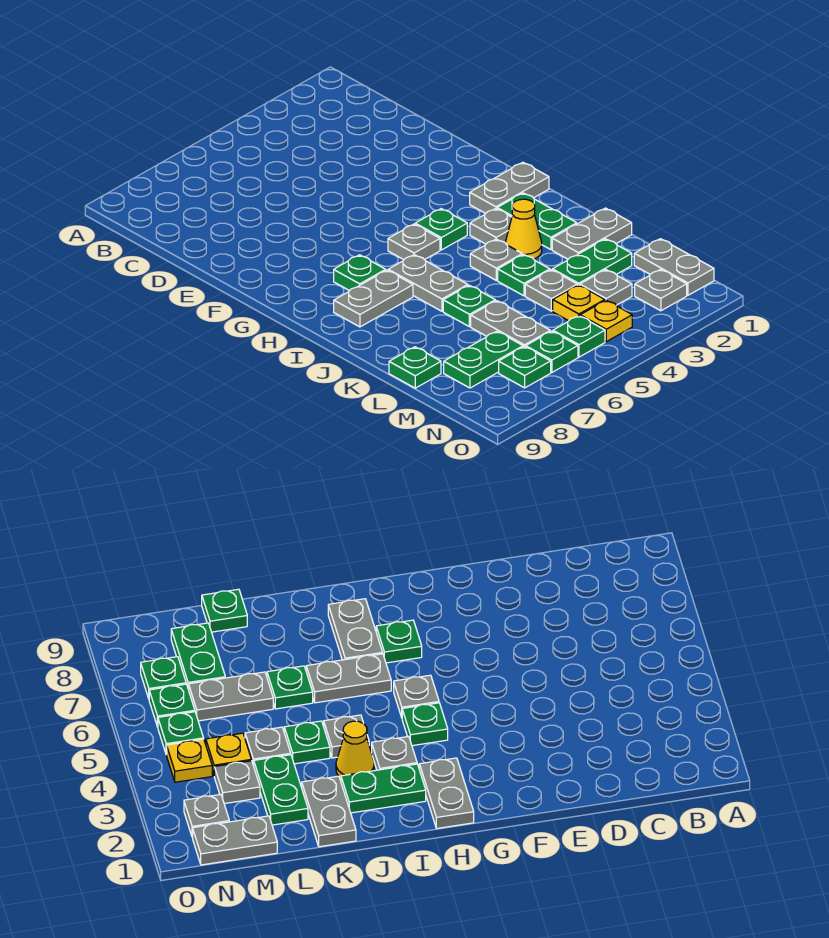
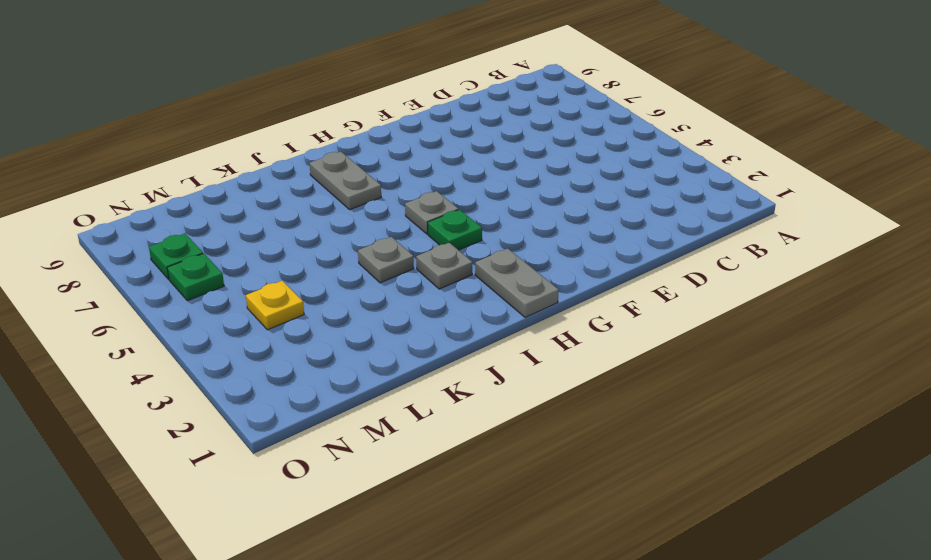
none -> green plate H7 level 1
none -> green plate I2:J2 level 1
none -> grey plate I6:J6 level 1

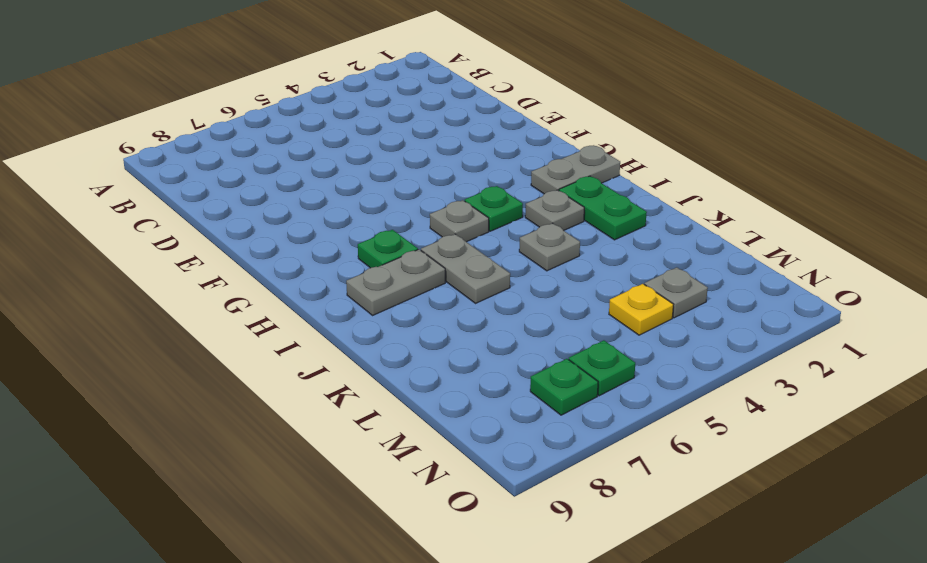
none -> yellow cone J3 level 1
none -> grey plate K1:K2 level 1
none -> green plate K4 level 1

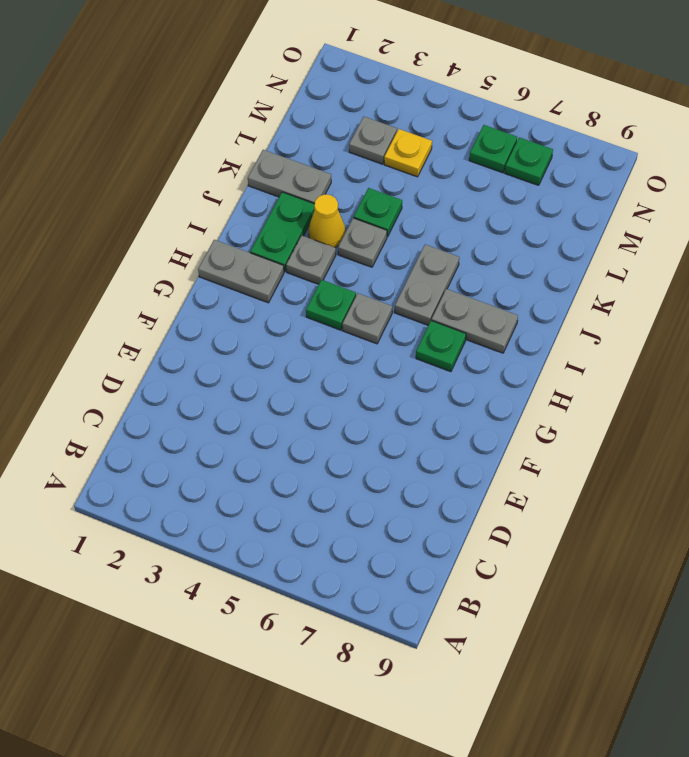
none -> green plate K6 level 1
none -> green plate L2:L3 level 1
none -> grey plate L4 level 1

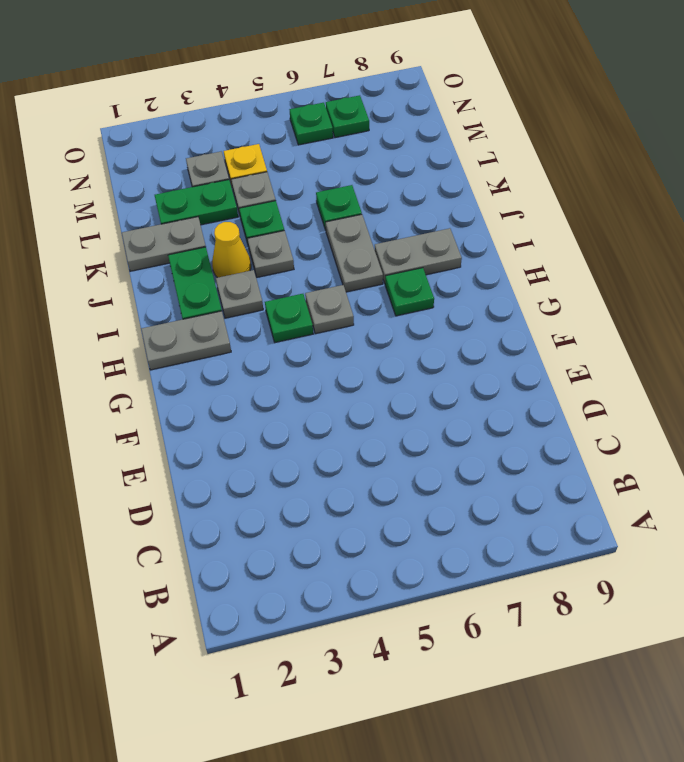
none -> grey plate L6:M6 level 1
none -> green plate L9 level 1
none -> grey plate M1:N1 level 1

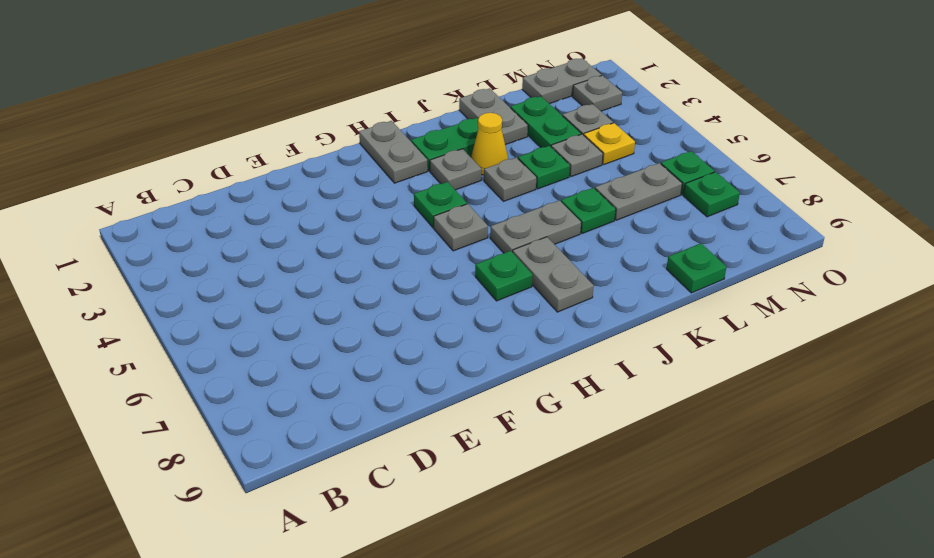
none -> green plate M7:M8 level 1
none -> yellow plate N4 level 1
none -> green plate N5 level 1

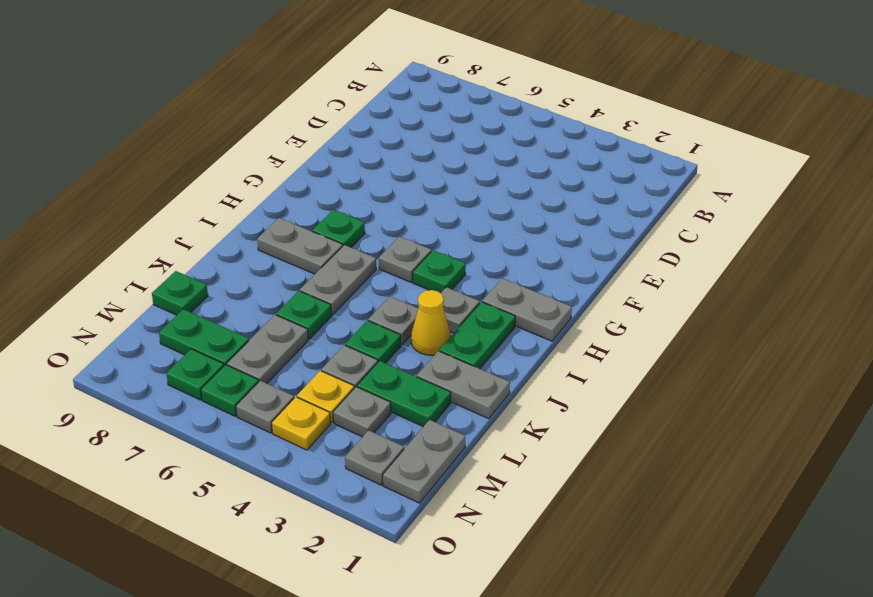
grey plate N5 level 1 -> green plate N5 level 1

